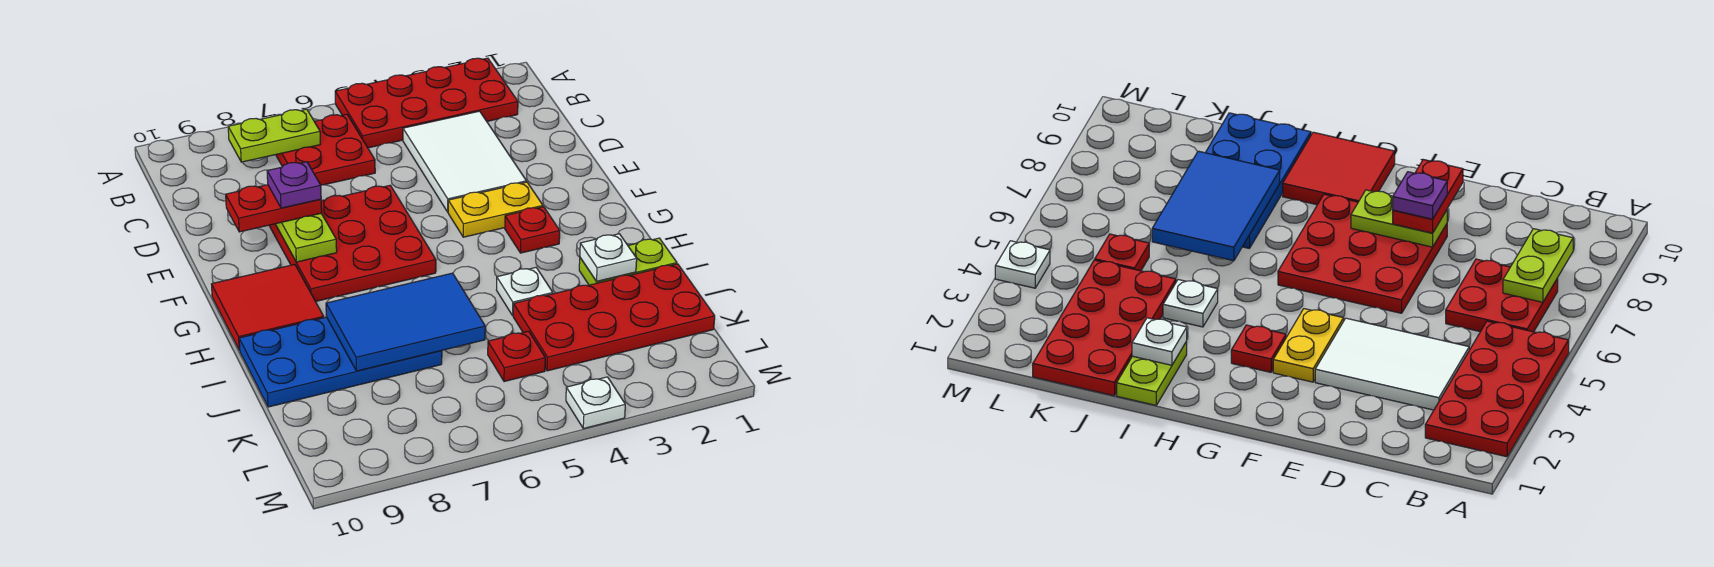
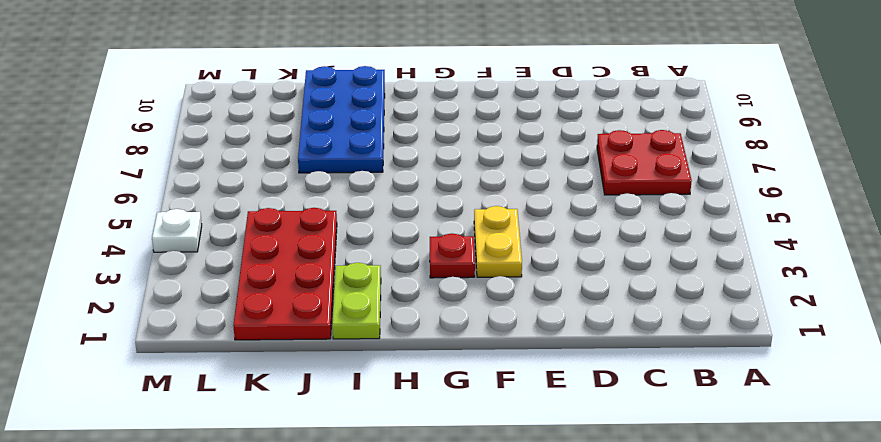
none -> red plate A2:B5 level 1
none -> white tile C3:E4 level 1
none -> red plate E6:G8 level 1

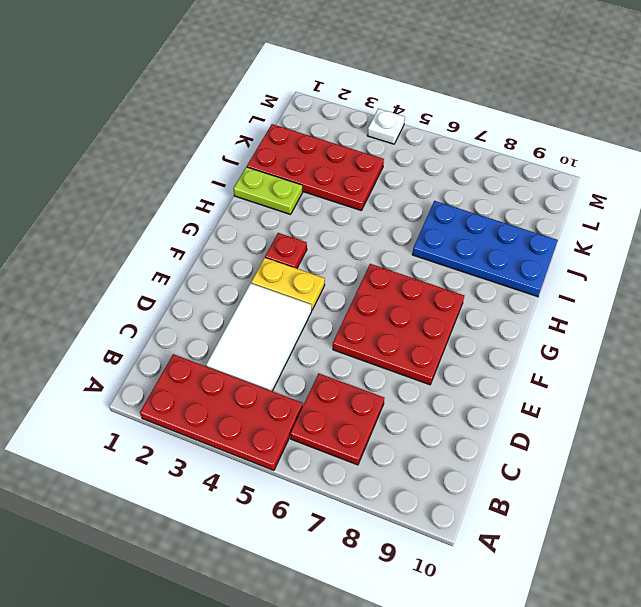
none -> red tile G9:H10 level 1
none -> white plate I4 level 1
none -> red plate K5 level 1

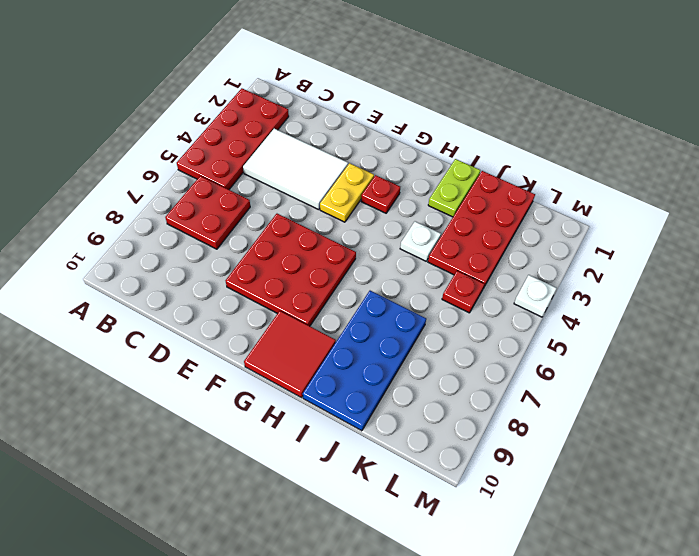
none -> lime plate B7:B8 level 2
none -> lime plate E8:F8 level 2
none -> white plate I2 level 2

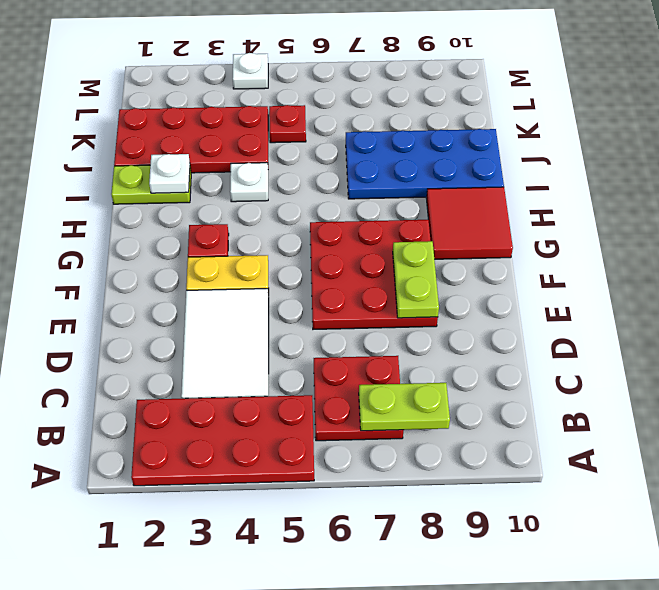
none -> blue tile I6:J8 level 2
none -> red plate E8:E9 level 3
none -> purple plate E8 level 4

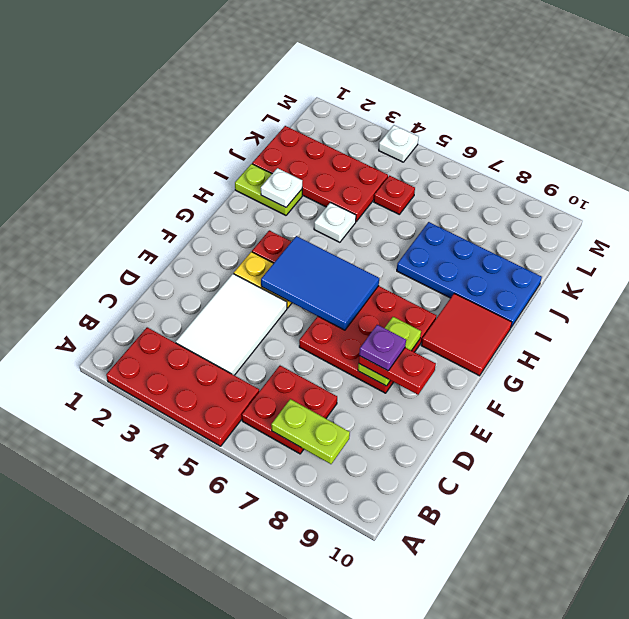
blue tile F4:G6 level 2 -> blue tile I6:J8 level 2

